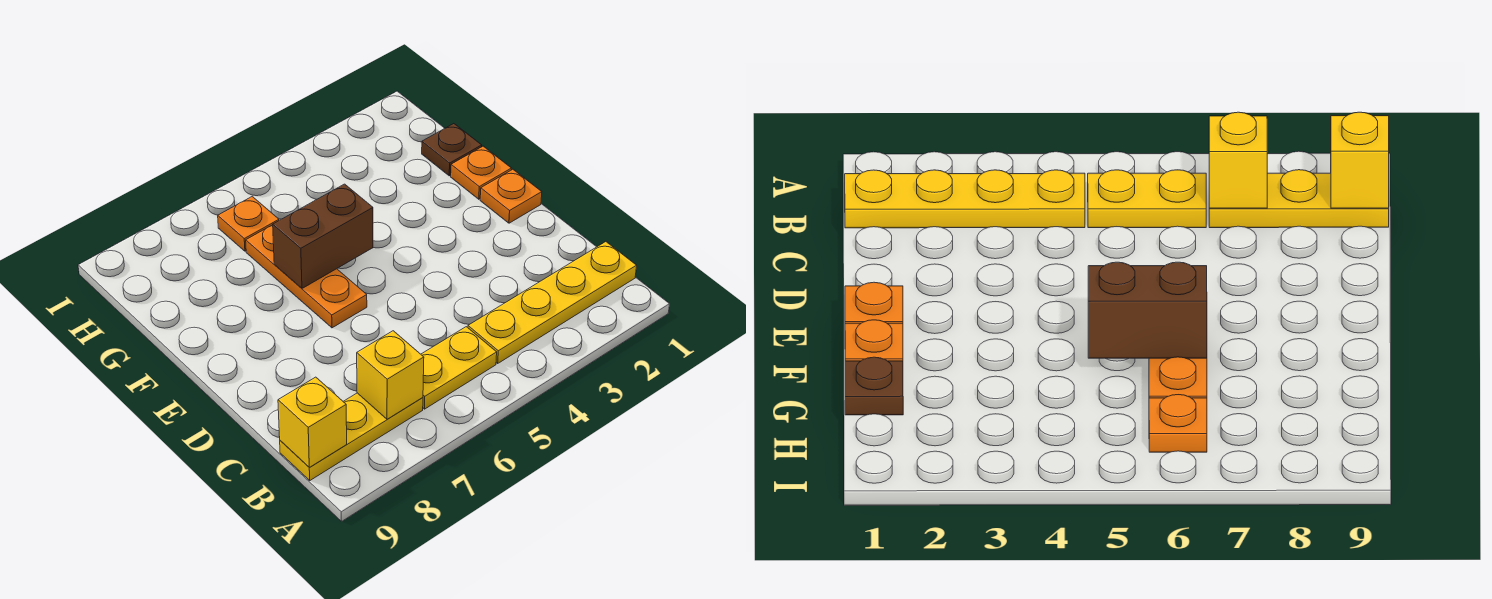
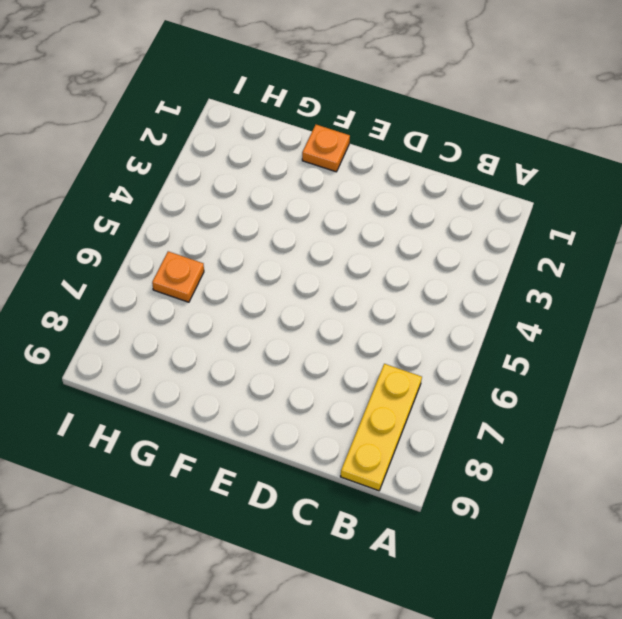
none -> yellow plate B1:B4 level 1
none -> yellow plate B5:B6 level 1

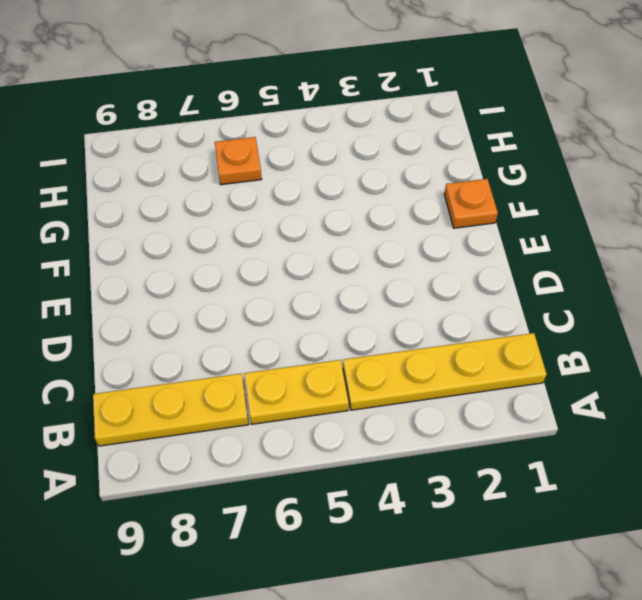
none -> orange plate E1 level 1
none -> orange plate E6:G6 level 1

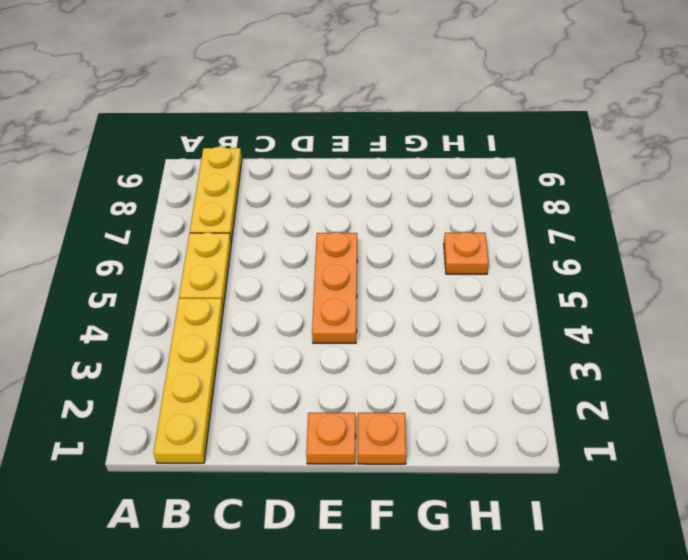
orange plate E4:E6 level 1 -> orange plate E6:G6 level 1
none -> brown plate G1 level 1
none -> yellow brick B7 level 2

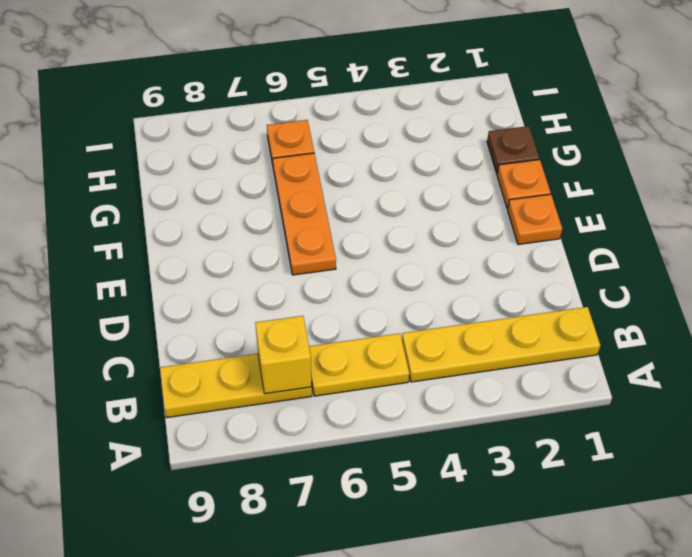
none -> yellow brick B9 level 2
none -> brown brick F5:F6 level 2

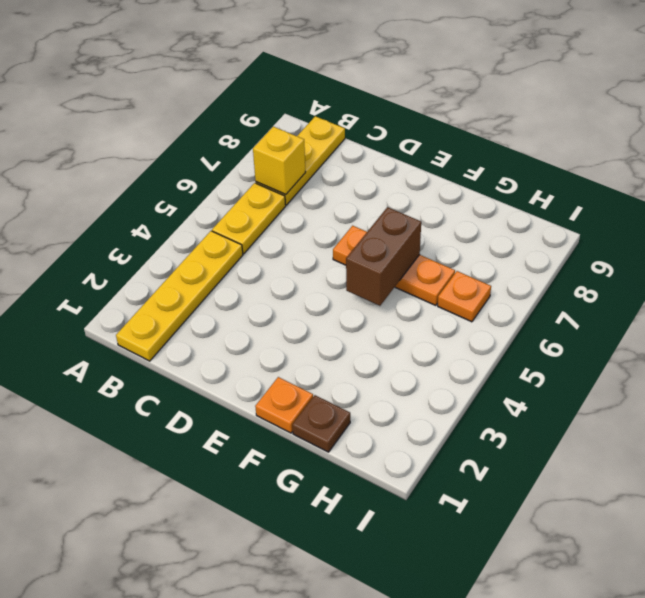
none -> orange plate E1 level 1
none -> yellow brick B9 level 2

